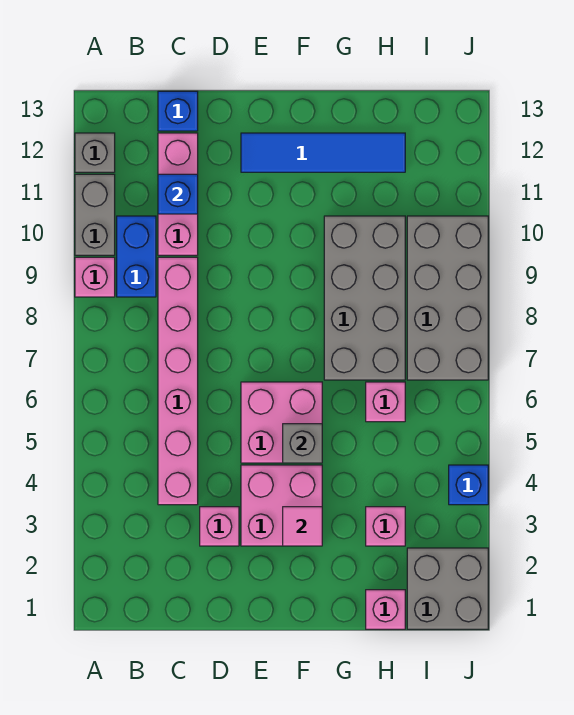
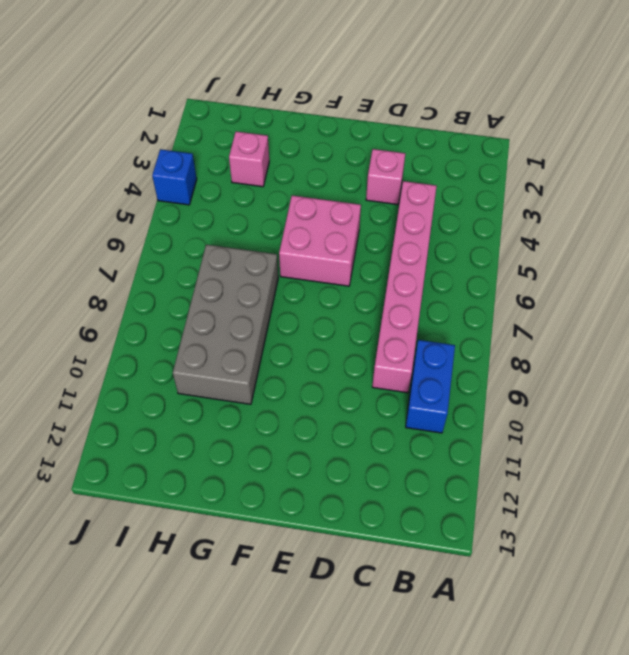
none -> pink brick A9 level 1
none -> grey brick A10:A11 level 1
none -> grey brick A12 level 1

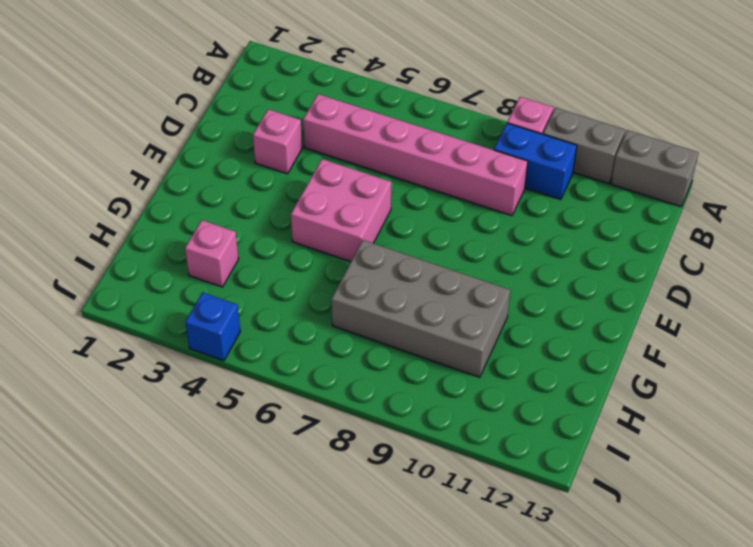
grey brick A12:A13 level 1 -> grey brick A12 level 1
none -> pink brick C10:C12 level 1
none -> blue brick C13 level 1
none -> pink brick E3:F4 level 1

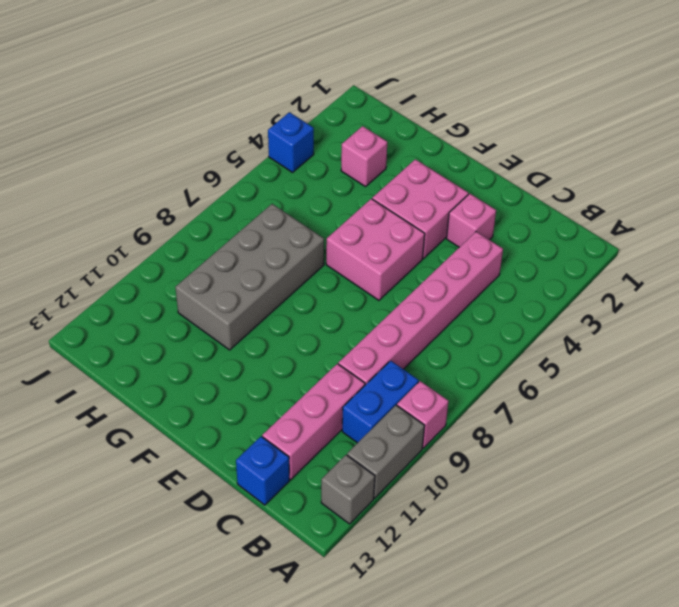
none -> blue tile E12:H12 level 1
none -> pink brick H1 level 1
none -> pink brick H6 level 1

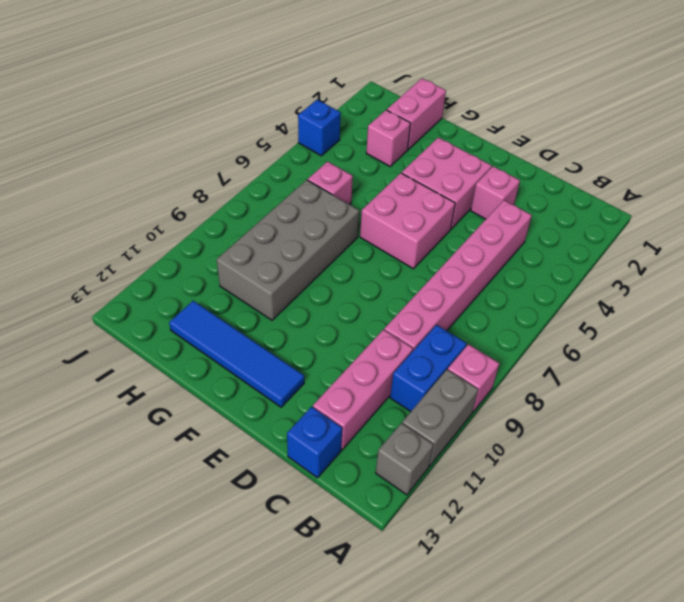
pink brick H1:H2 level 1 -> pink brick H1 level 1
none -> grey brick I1:J2 level 1
none -> grey brick I7:J10 level 1
none -> blue brick C11 level 2

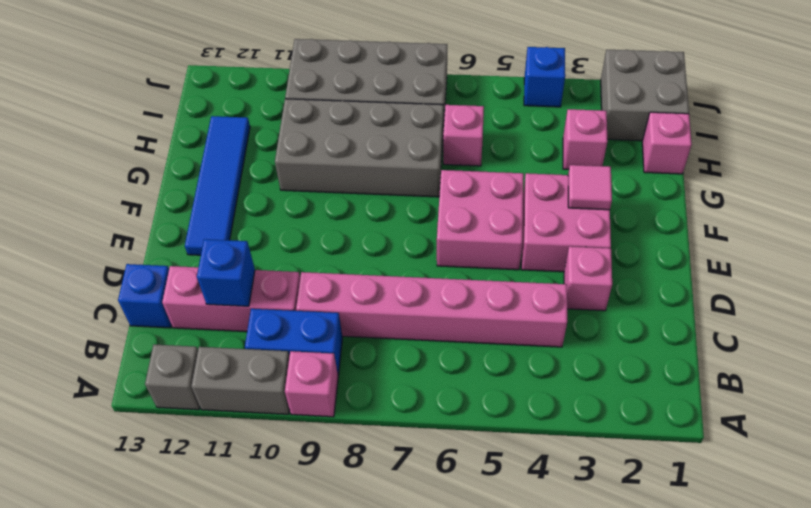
none -> grey brick F5 level 2

